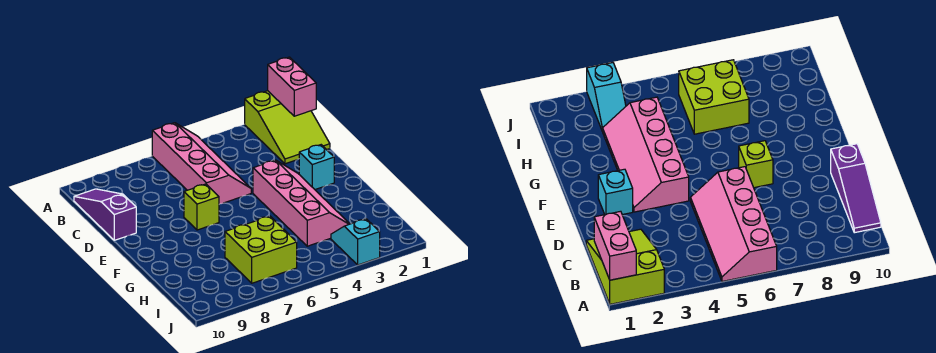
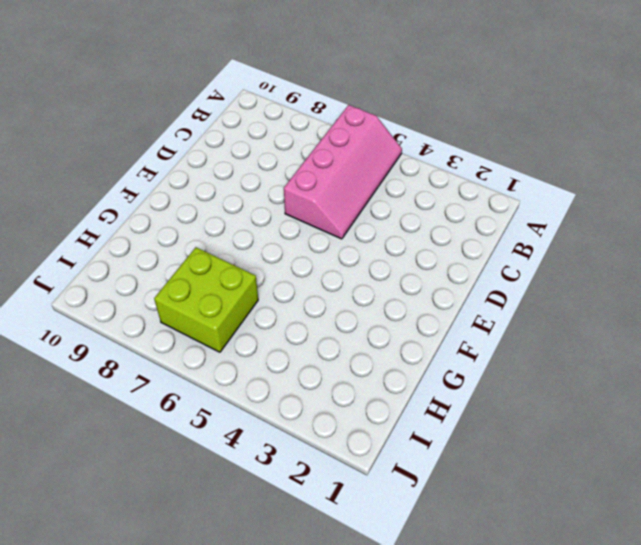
none -> lime slope A1:C2 level 1 top A
none -> purple slope B10:D10 level 1 top D

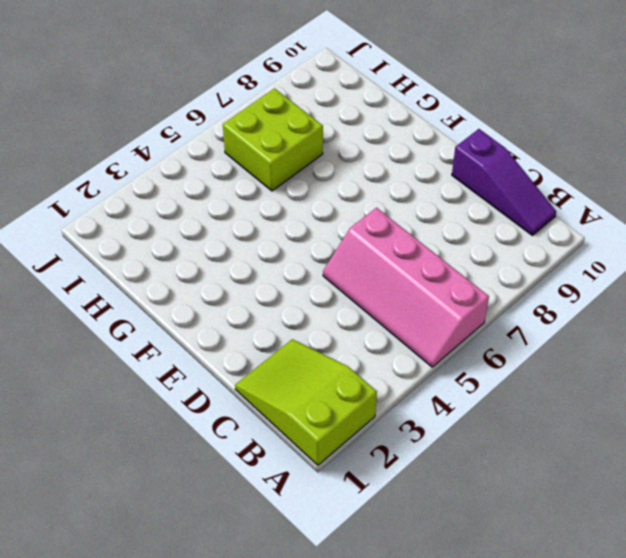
none -> cyan brick E2 level 1
none -> pink slope E3:H4 level 1 top 4

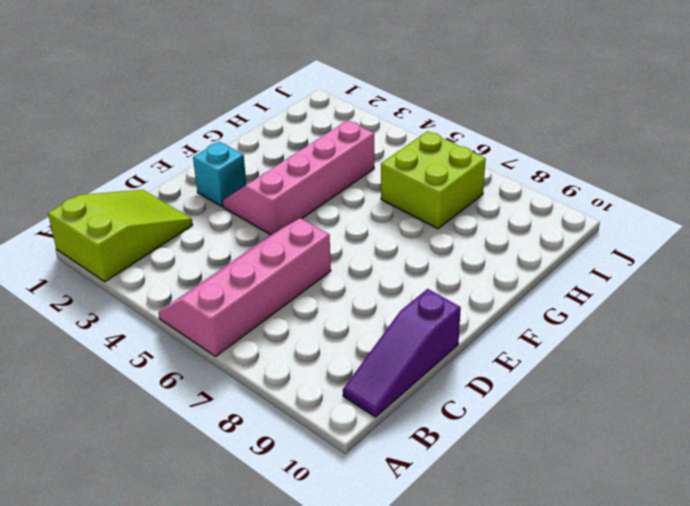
none -> lime brick E7 level 1
none -> cyan slope I3:J3 level 1 top J

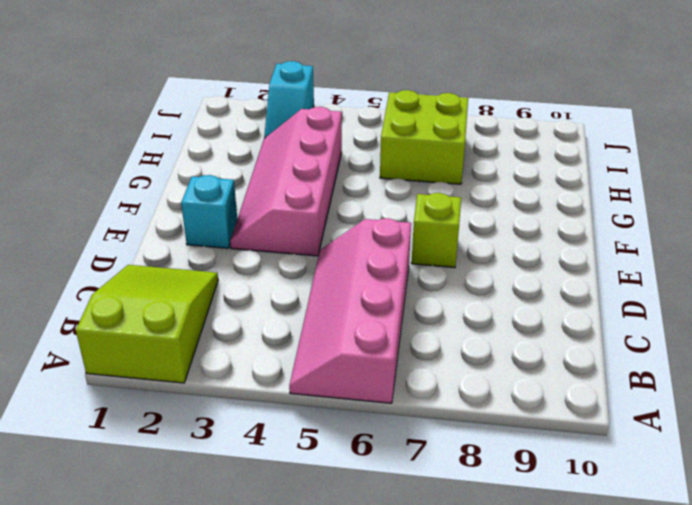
none -> purple slope B10:D10 level 1 top D
none -> pink brick A1:B1 level 2

